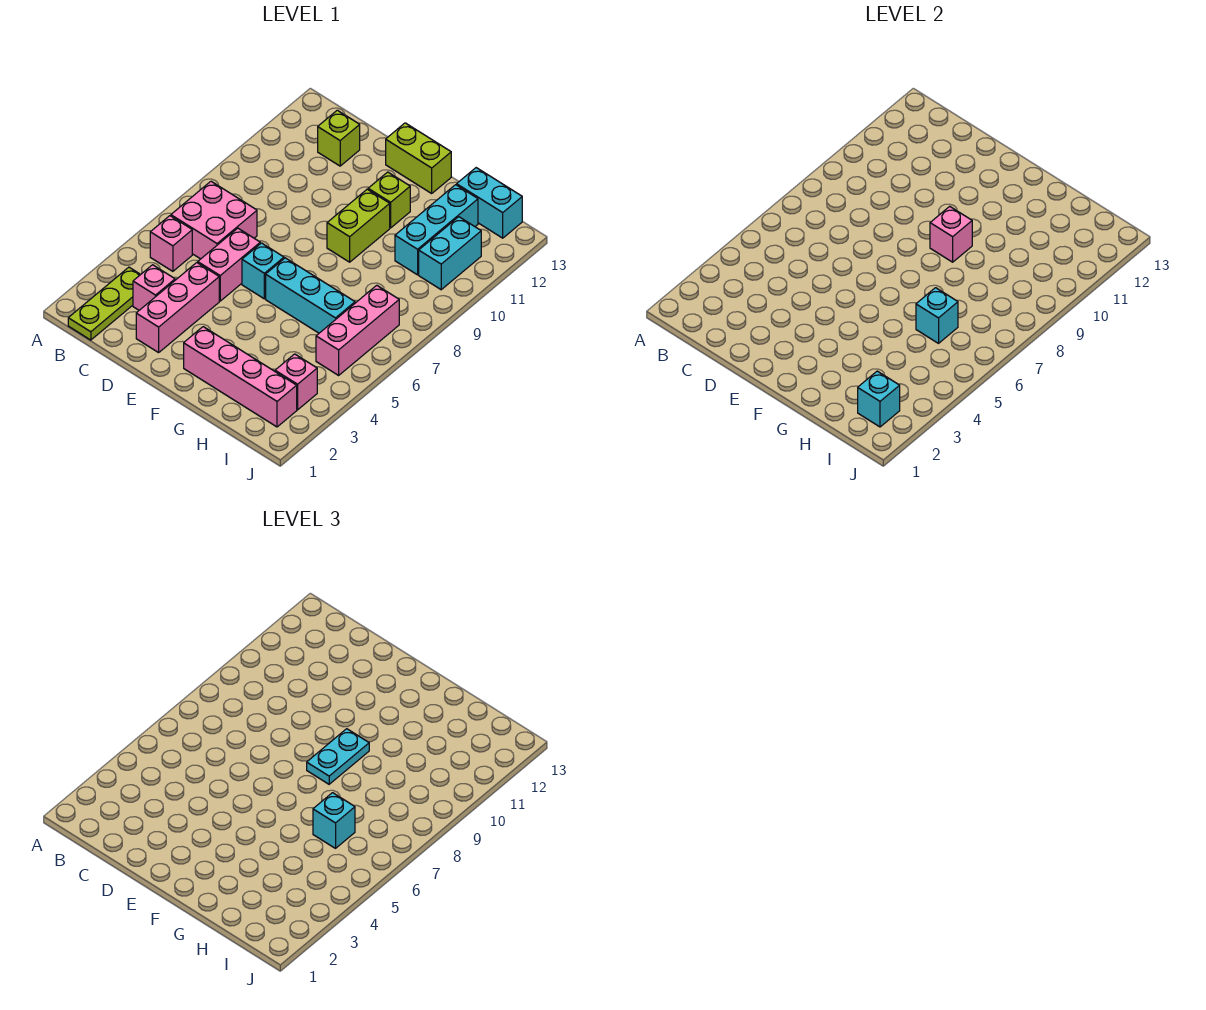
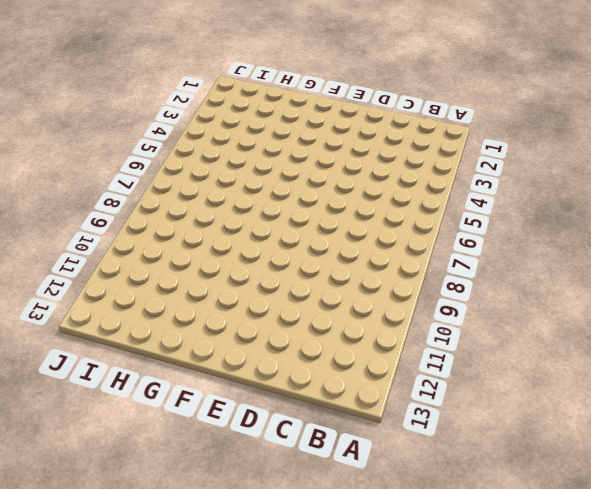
none -> lime plate B1:B3 level 1
none -> pink brick B5 level 1
none -> pink brick B6:C7 level 1

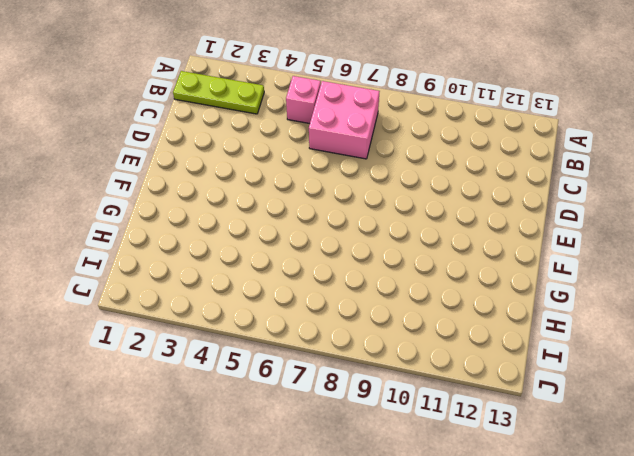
none -> pink brick C3 level 1
none -> lime brick C12 level 1
none -> pink brick D2:D4 level 1

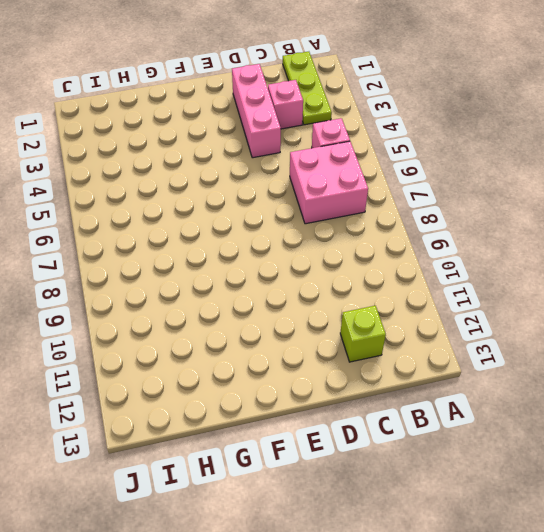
none -> pink brick D5:D6 level 1
none -> cyan brick E6 level 1
none -> lime brick E13:F13 level 1

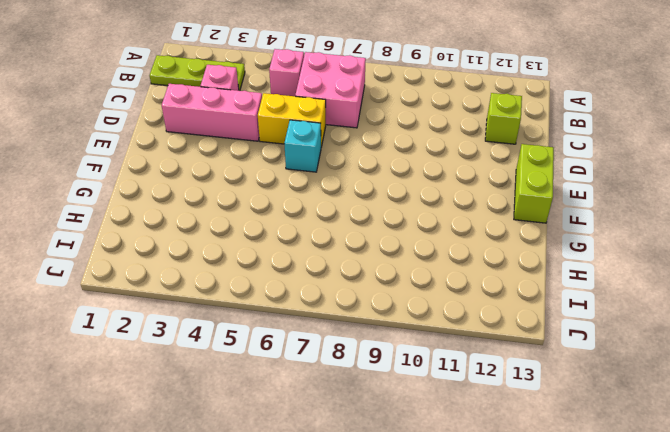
yellow brick D5:D6 level 1 -> pink brick D5:D6 level 1
none -> pink brick F2:I2 level 1
none -> cyan brick F6:H6 level 1
none -> lime brick F9:F10 level 1

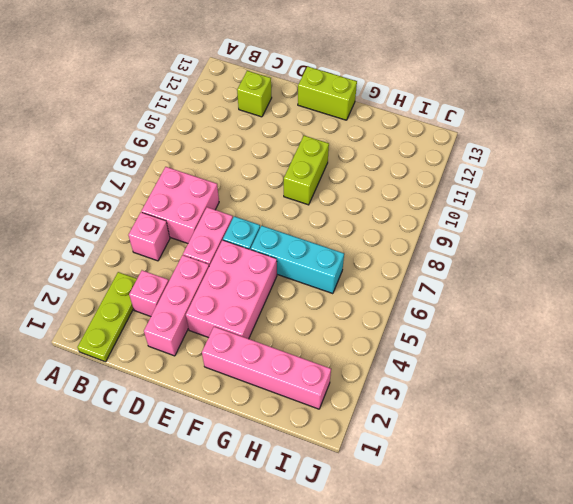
pink brick E3:F5 level 1 -> none
none -> lime brick F11 level 1
none -> cyan brick H10:H12 level 1
none -> cyan brick H13:I13 level 1

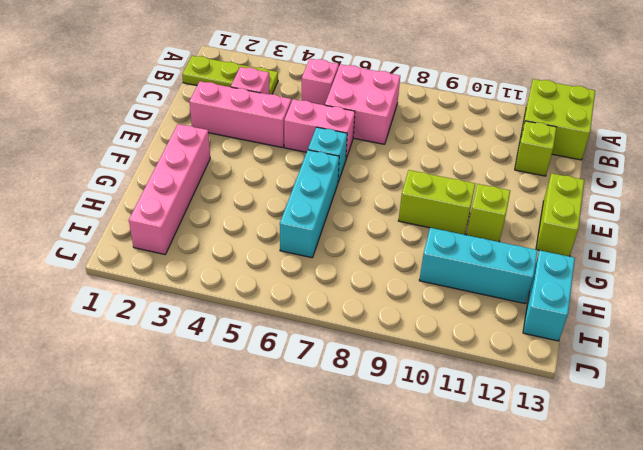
lime brick A12:B13 level 1 -> none
none -> pink brick I3 level 1
none -> pink brick I5:I7 level 1
none -> cyan brick I10:I11 level 1

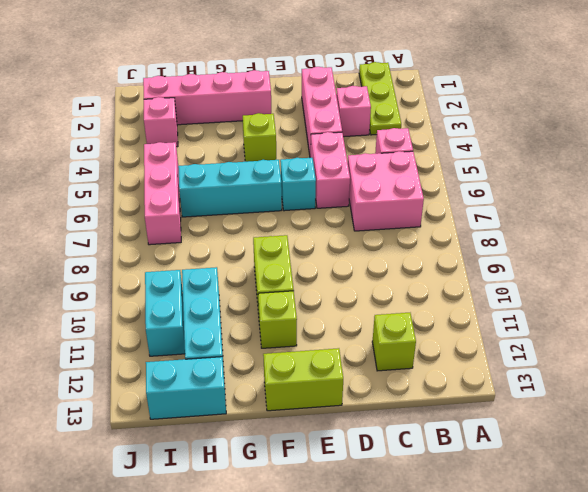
lime brick F4 level 1 -> none
none -> pink brick F9 level 2
none -> cyan brick H6 level 2
none -> cyan brick I2 level 2

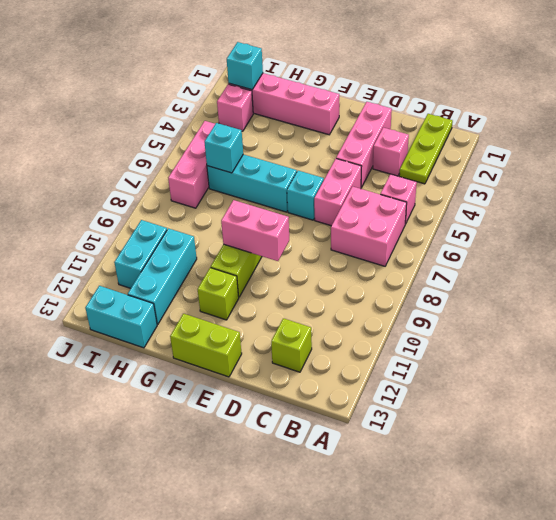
pink brick E9:F9 level 2 -> pink brick F9 level 2
none -> cyan plate F8:F9 level 3
none -> cyan brick H6 level 3

